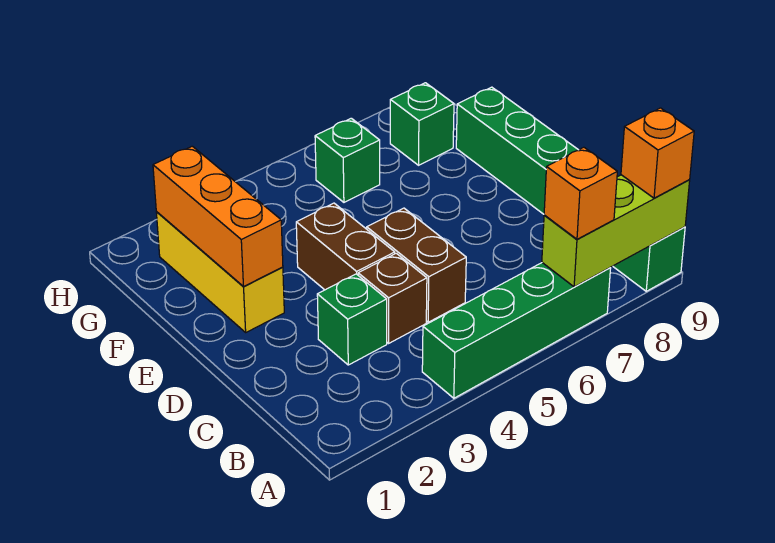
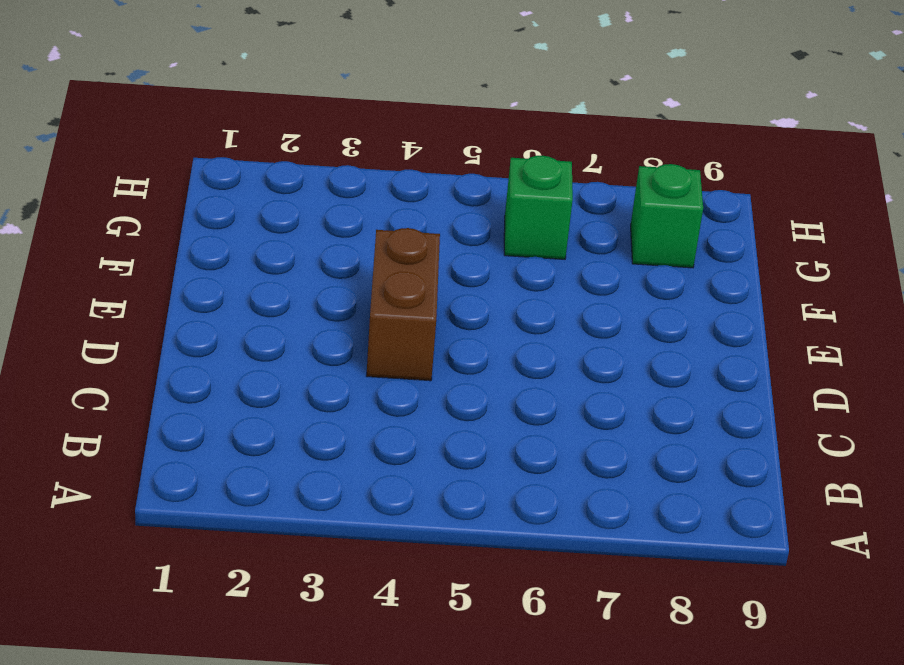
none -> green brick A4:A7 level 1
none -> green brick A9:F9 level 1
none -> green brick C3 level 1

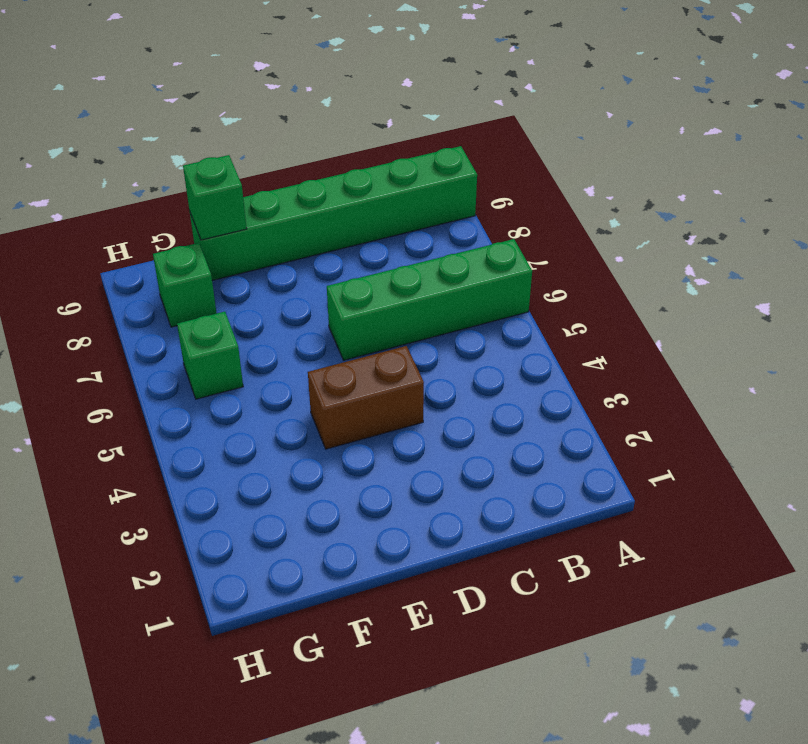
green brick A6:D6 level 1 -> green brick A4:A7 level 1
green brick F9 level 2 -> green brick C3 level 1
none -> brown brick C4 level 1
none -> brown brick C5:D5 level 1
none -> yellow brick E2:G2 level 1

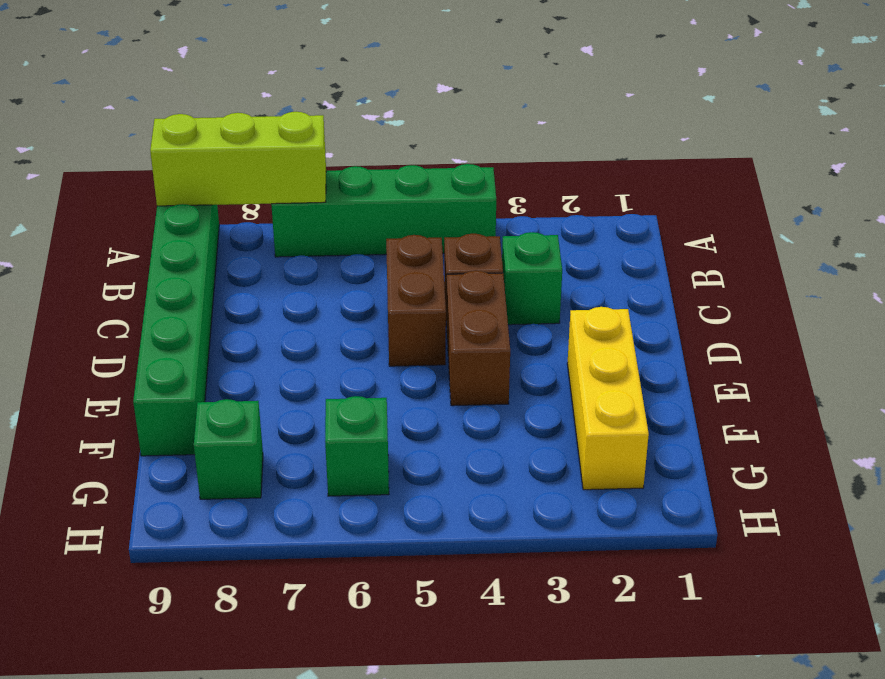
none -> orange brick E2:G2 level 2
none -> orange brick A7 level 3
none -> orange brick A9 level 3

